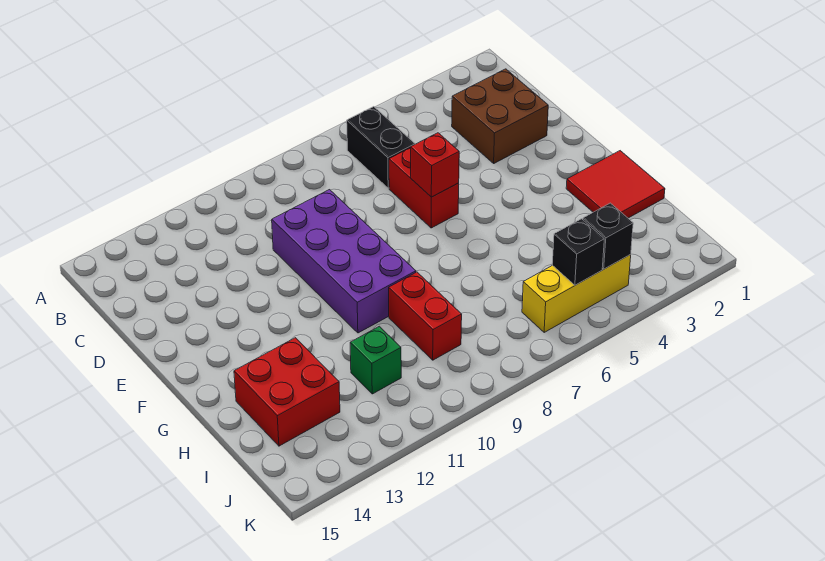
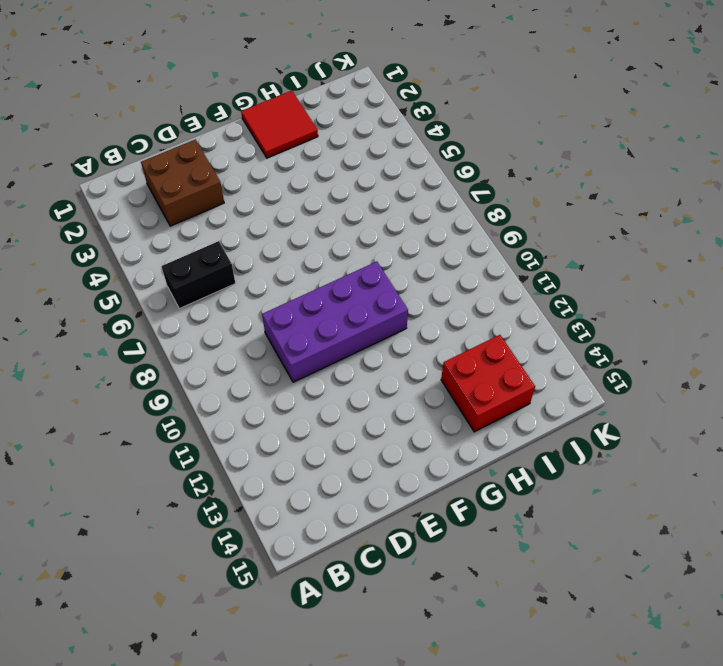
none -> red brick D6:E6 level 1
none -> red brick H9:I9 level 1
none -> green brick I11 level 1

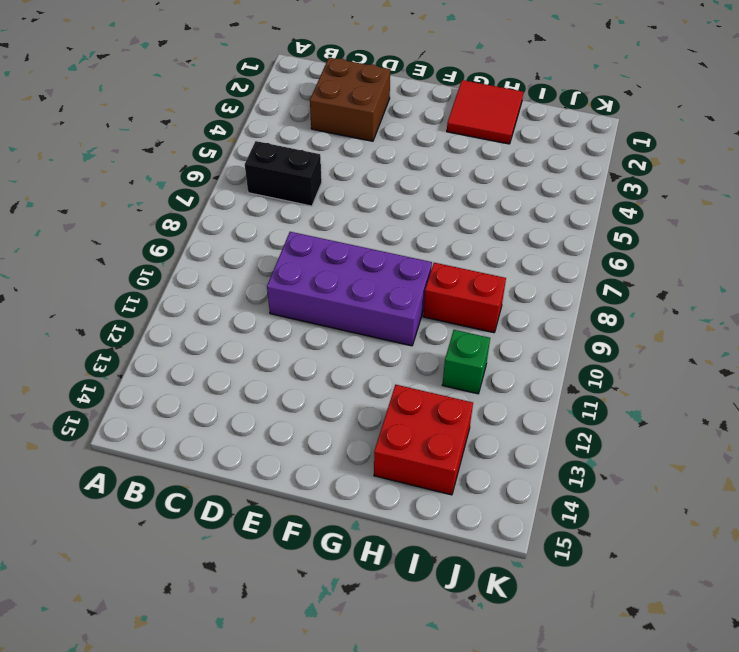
none -> red brick D6:E6 level 1
none -> yellow brick J4:J6 level 1
none -> red brick E6 level 2

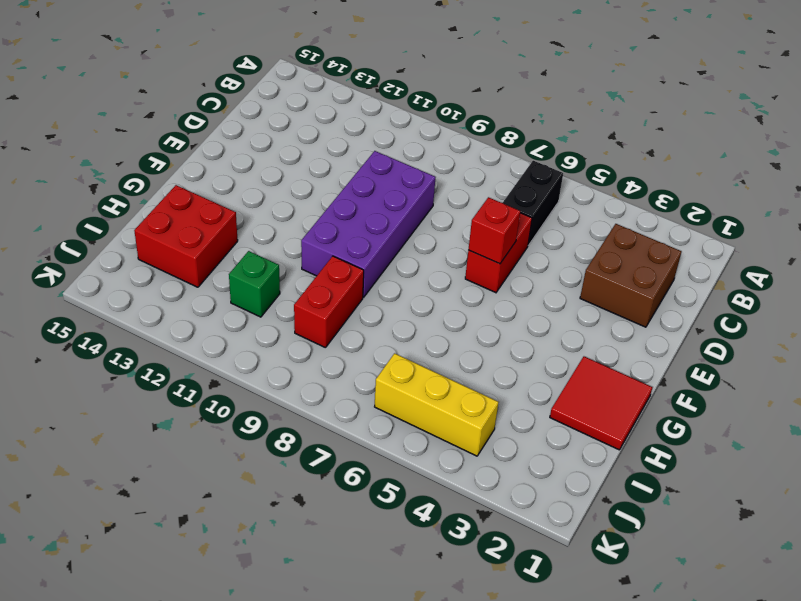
none -> black brick J4 level 2
none -> black brick J5 level 2

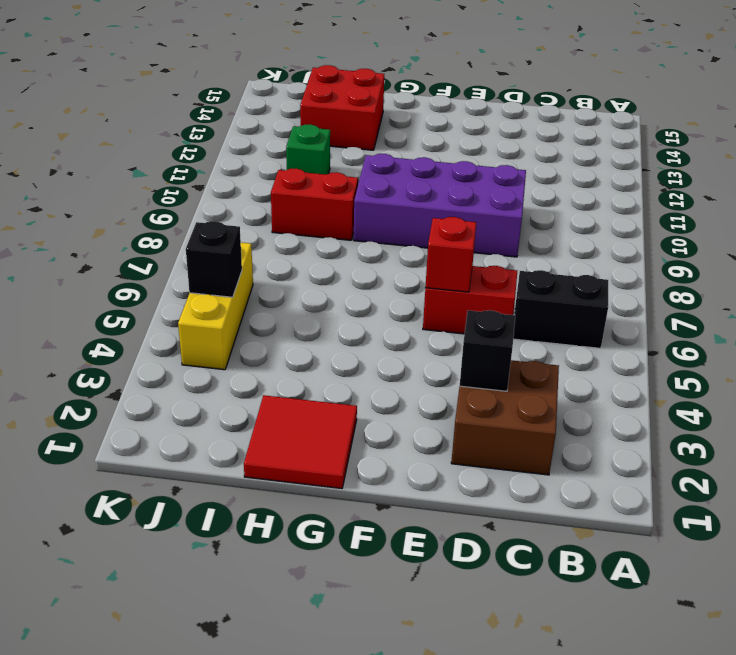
black brick D3 level 2 -> black brick J4 level 2

